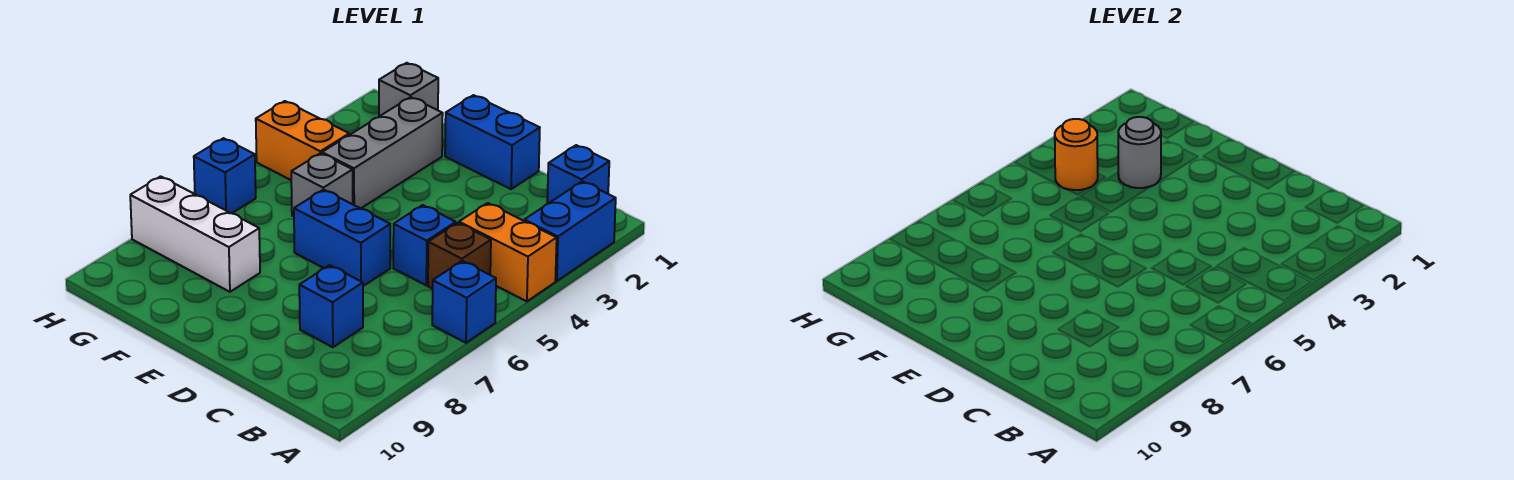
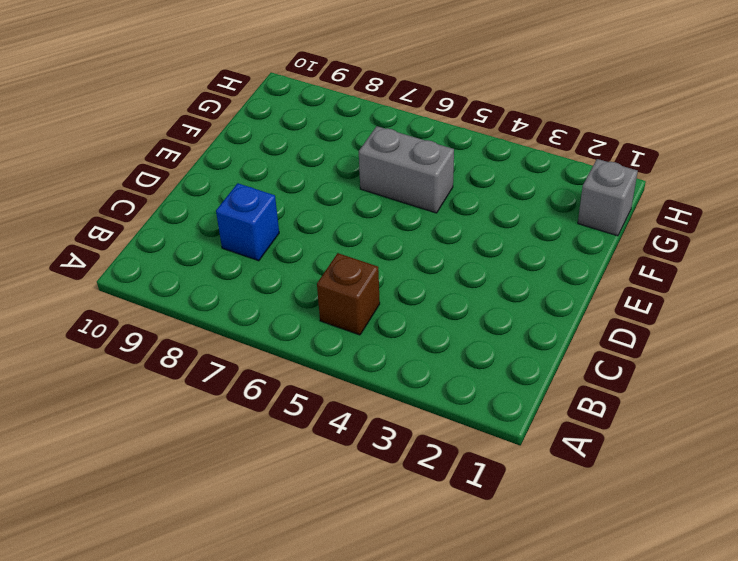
grey brick F5:F6 level 1 -> grey brick F5 level 1
none -> blue brick A2:A3 level 1
none -> orange brick A4:B4 level 1
none -> blue brick A6 level 1

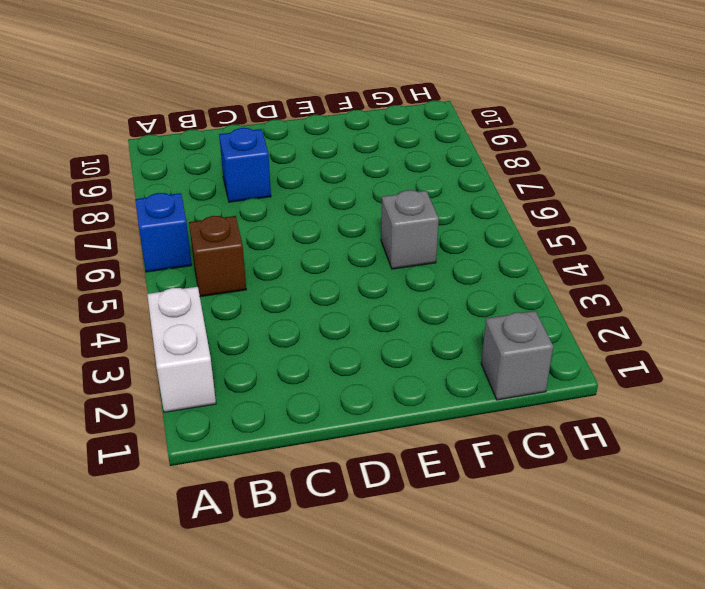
white brick A2:A3 level 1 -> blue brick A2:A3 level 1
none -> orange brick A4:B4 level 1
none -> blue brick B1 level 1
none -> blue brick C5 level 1

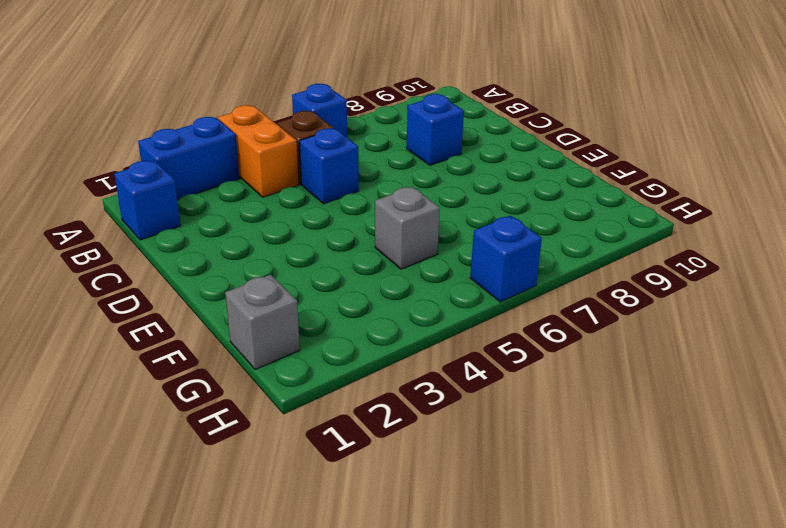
none -> blue brick D1:E1 level 1
none -> blue brick D6:E6 level 1
none -> grey brick F2:F4 level 1

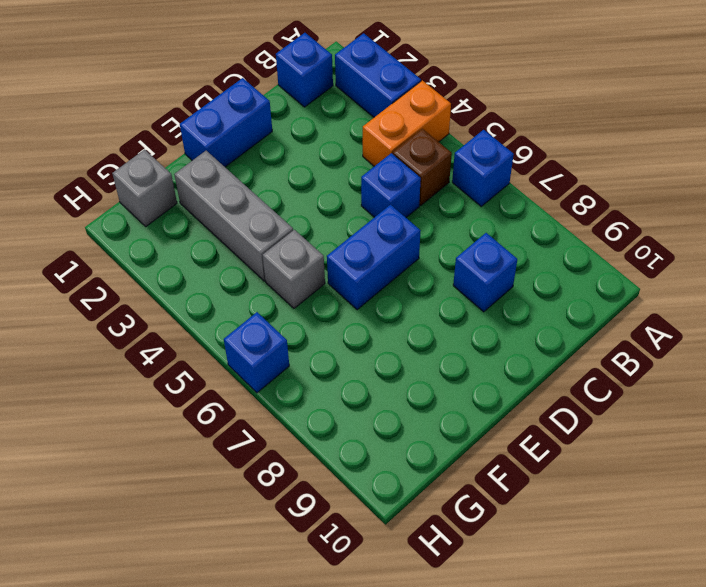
none -> white brick F8:H8 level 1
none -> orange brick G4:H4 level 1
none -> grey round brick F3 level 2

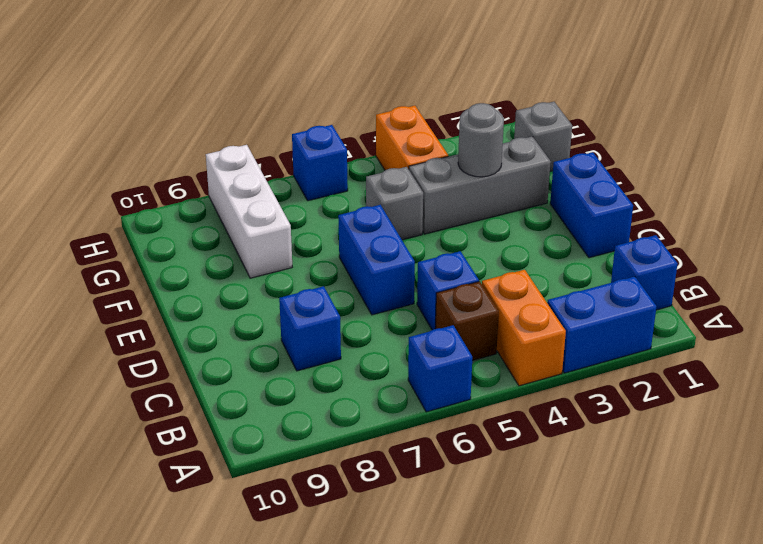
none -> orange round brick G4 level 2

